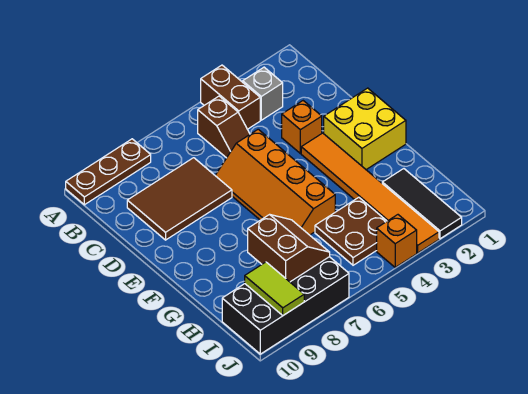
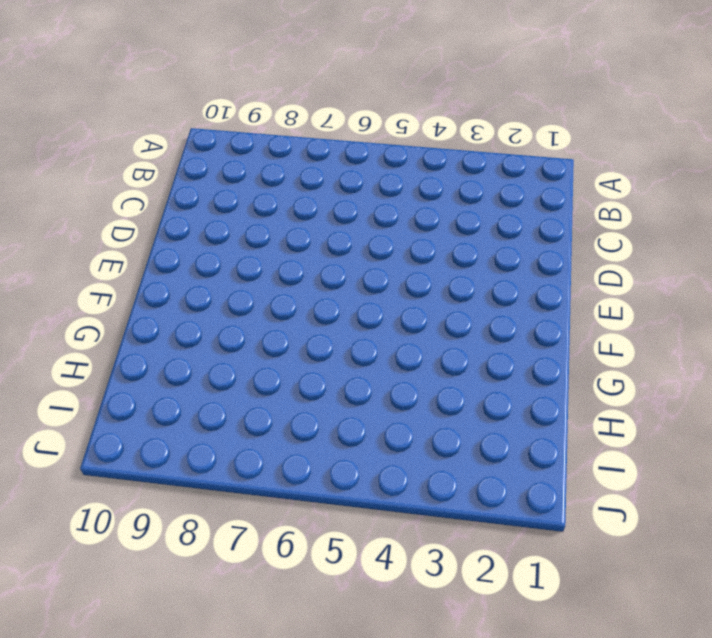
none -> brown brick A4:B4 level 1
none -> brown plate A8:A10 level 1
none -> grey brick B3 level 1

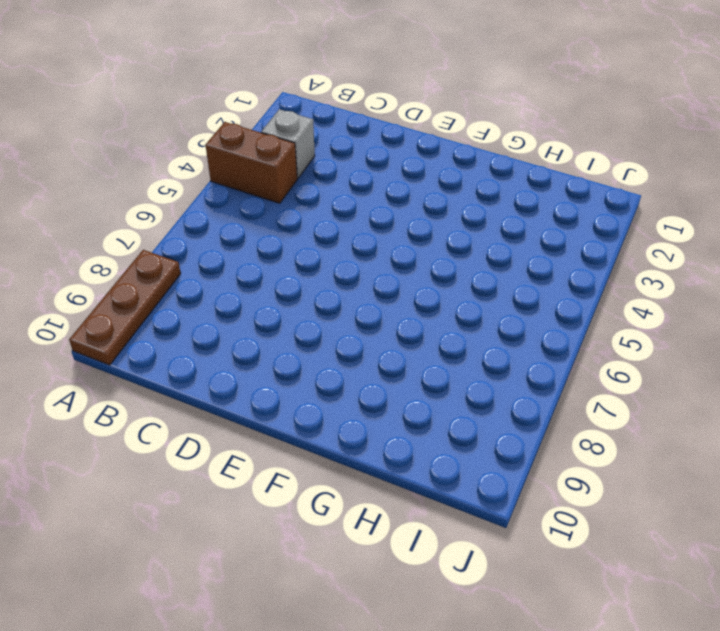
none -> brown slope B5:C5 level 1 top B
none -> brown tile C7:D9 level 1
none -> orange brick D3 level 1

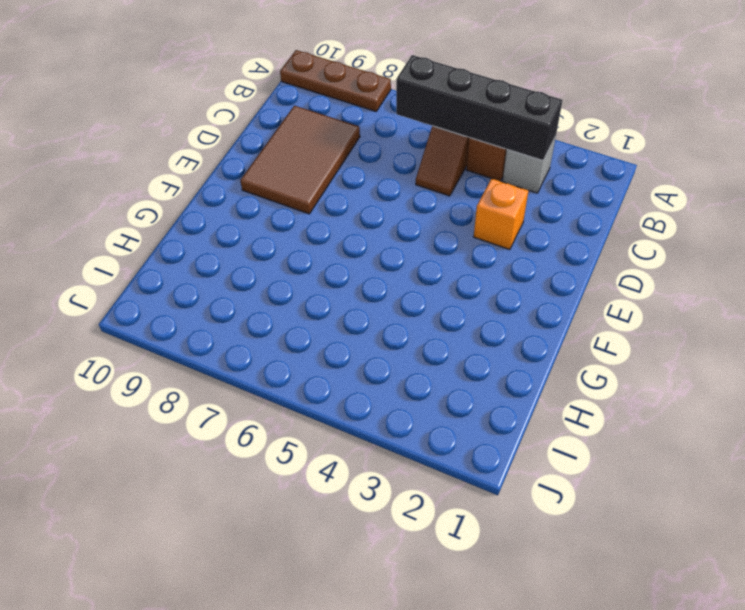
black brick B3:B6 level 2 -> none
brown tile C8:E9 level 1 -> brown tile C7:D9 level 1
none -> orange slope D5:G6 level 1 top 5
none -> yellow brick E1:F2 level 1
none -> orange tile E3:J3 level 1

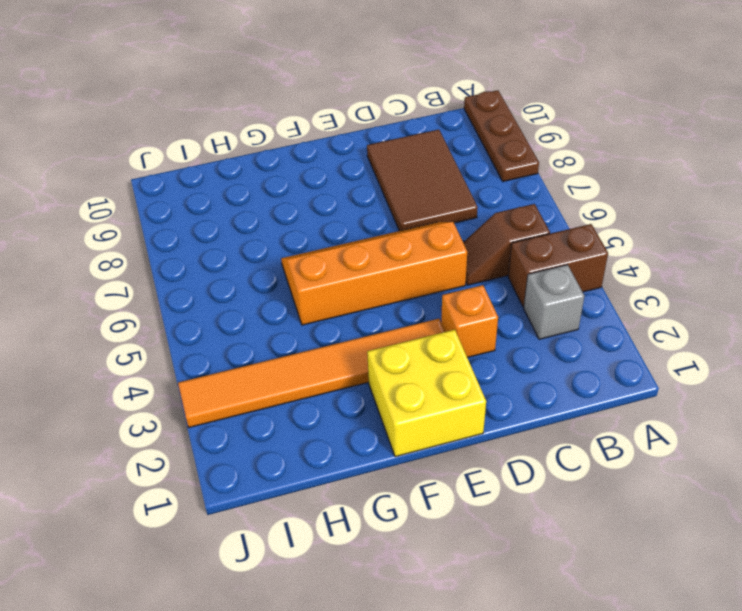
none -> black tile H2:J2 level 1
none -> brown plate H4:I5 level 1
none -> black brick I7:J10 level 1

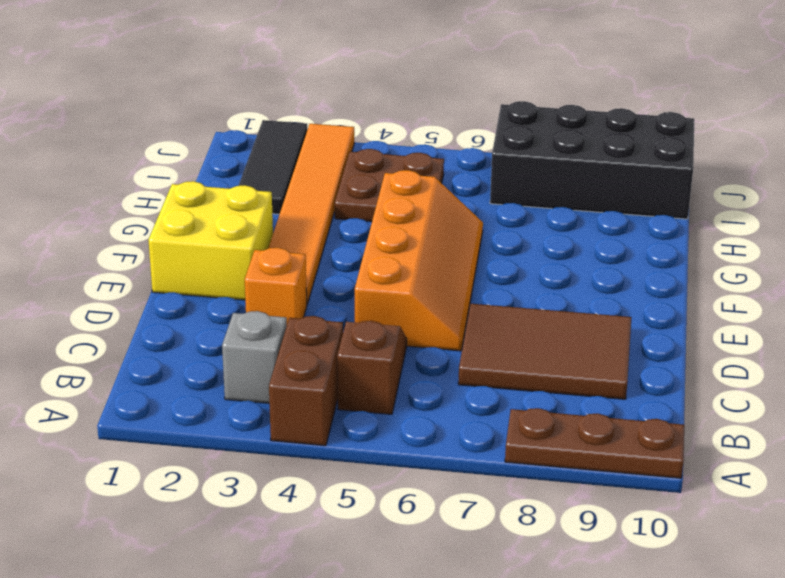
none -> orange brick J4 level 1
none -> brown slope H7:I8 level 2 top 8
none -> lime tile I9:J9 level 2

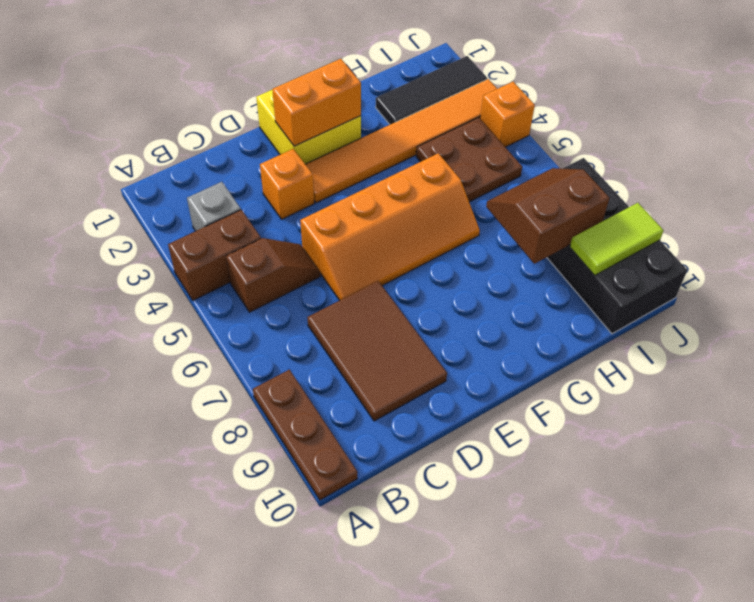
orange brick E2:F2 level 2 -> none

